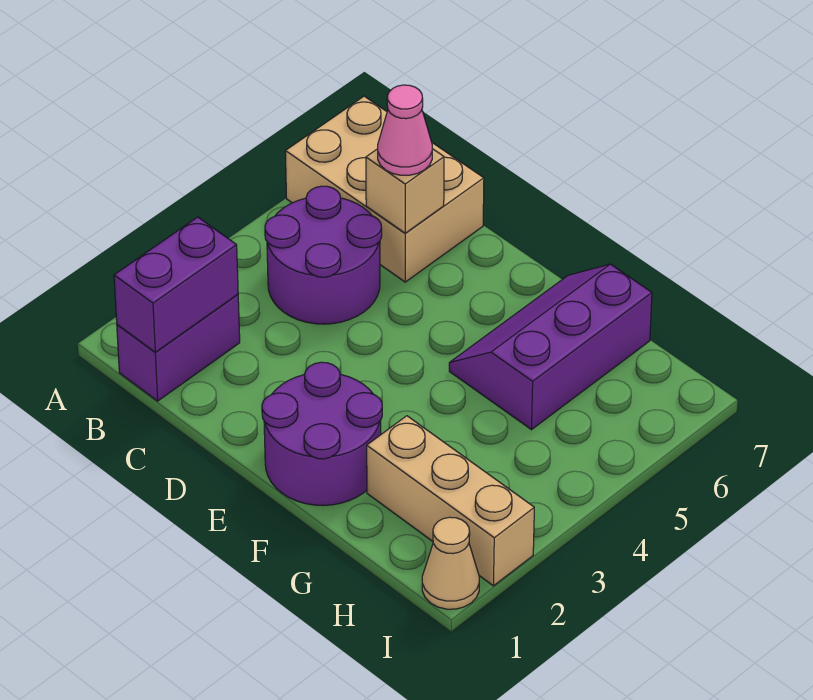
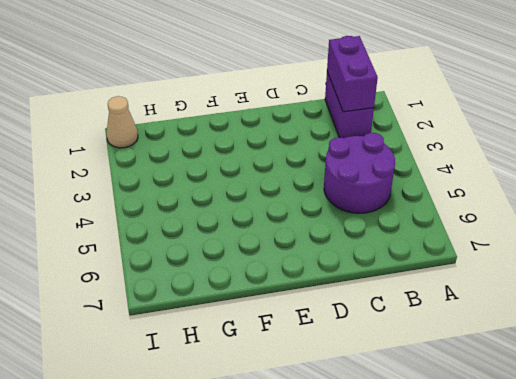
none -> tan brick A6:C7 level 1
none -> purple round brick E1:F2 level 1

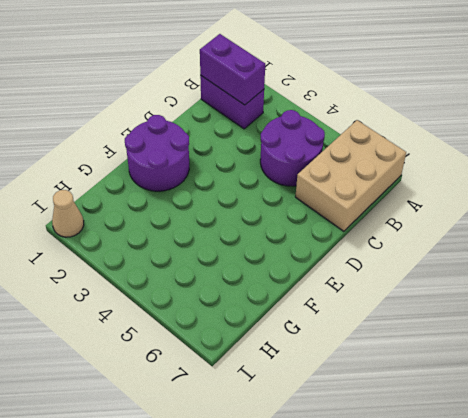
none -> purple slope F5:G7 level 1 top G
none -> tan brick G2:I2 level 1

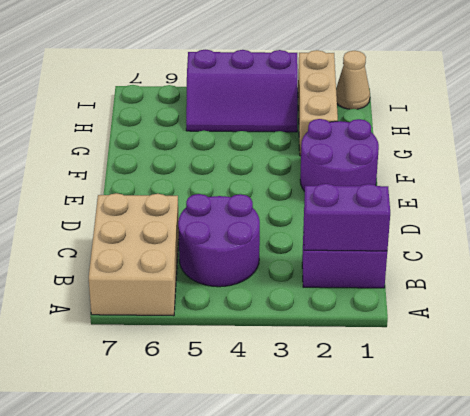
purple slope H3:I5 level 1 top I -> purple slope F5:G7 level 1 top G
none -> tan brick C6 level 2
none -> pink cone C6 level 3

